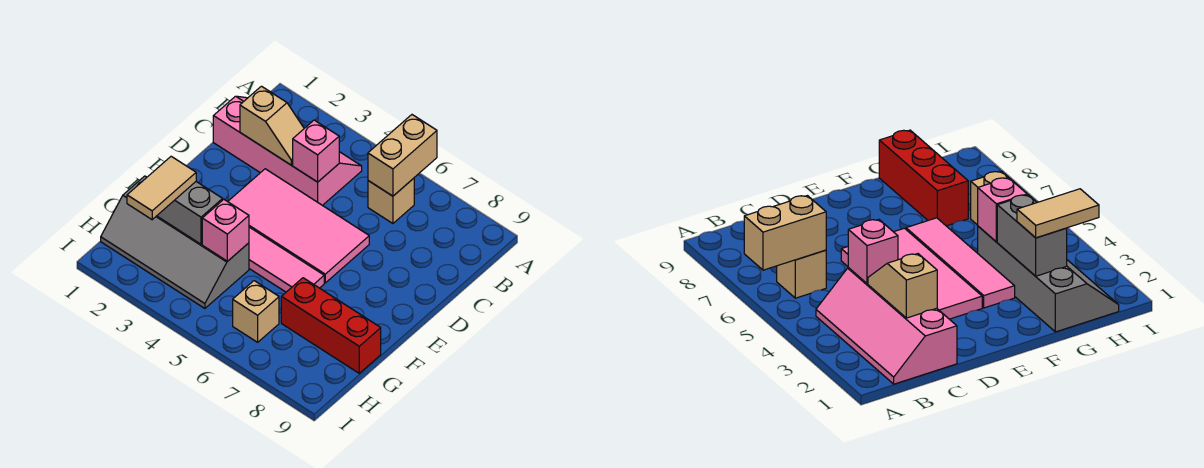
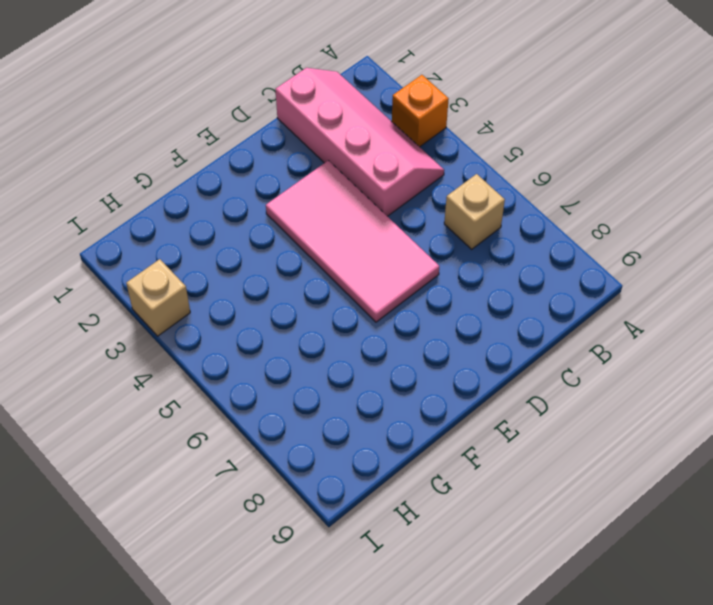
orange brick A3 level 1 -> none
tan brick I3 level 1 -> tan brick H6 level 1
none -> pink tile F3:F6 level 1
none -> grey slope G1:H4 level 1 top G
none -> red brick G7:G9 level 1

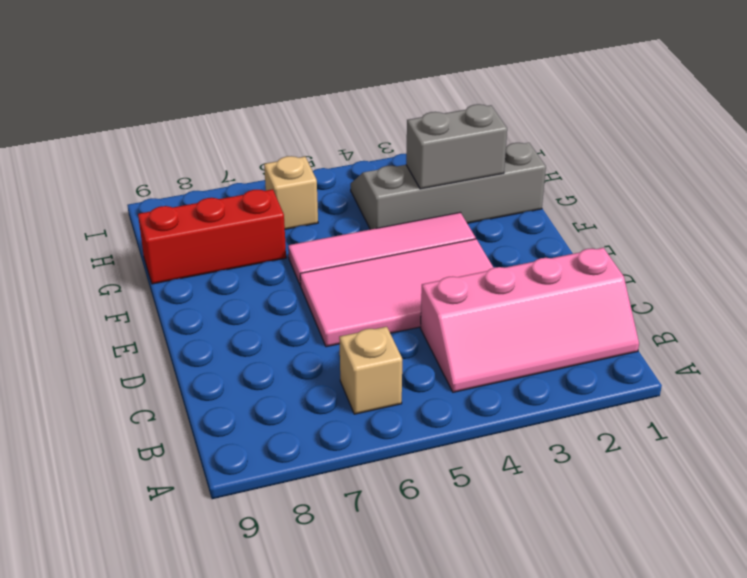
none -> tan brick A6:B6 level 2
none -> tan slope C2:C3 level 2 top 2
none -> pink brick C4 level 2

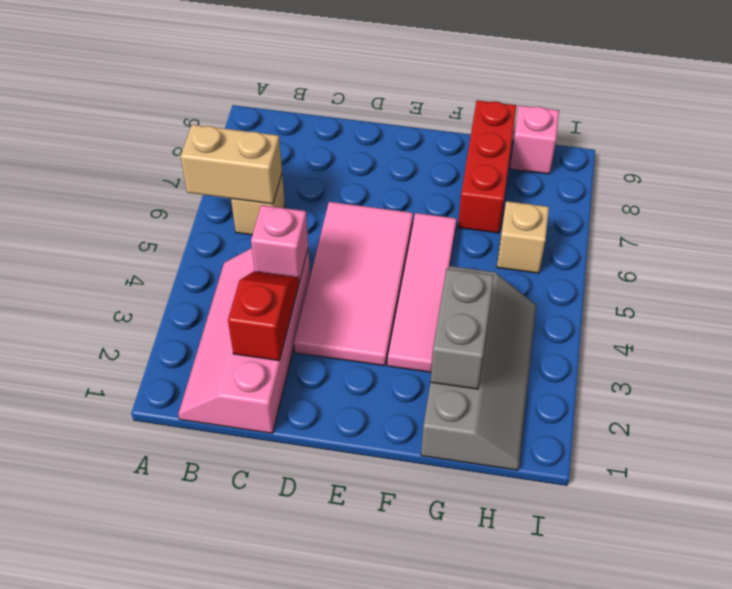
red slope C2:C3 level 2 top 2 -> tan slope C2:C3 level 2 top 2
pink brick H9 level 1 -> pink brick G4 level 2
none -> tan tile G2:H2 level 3

